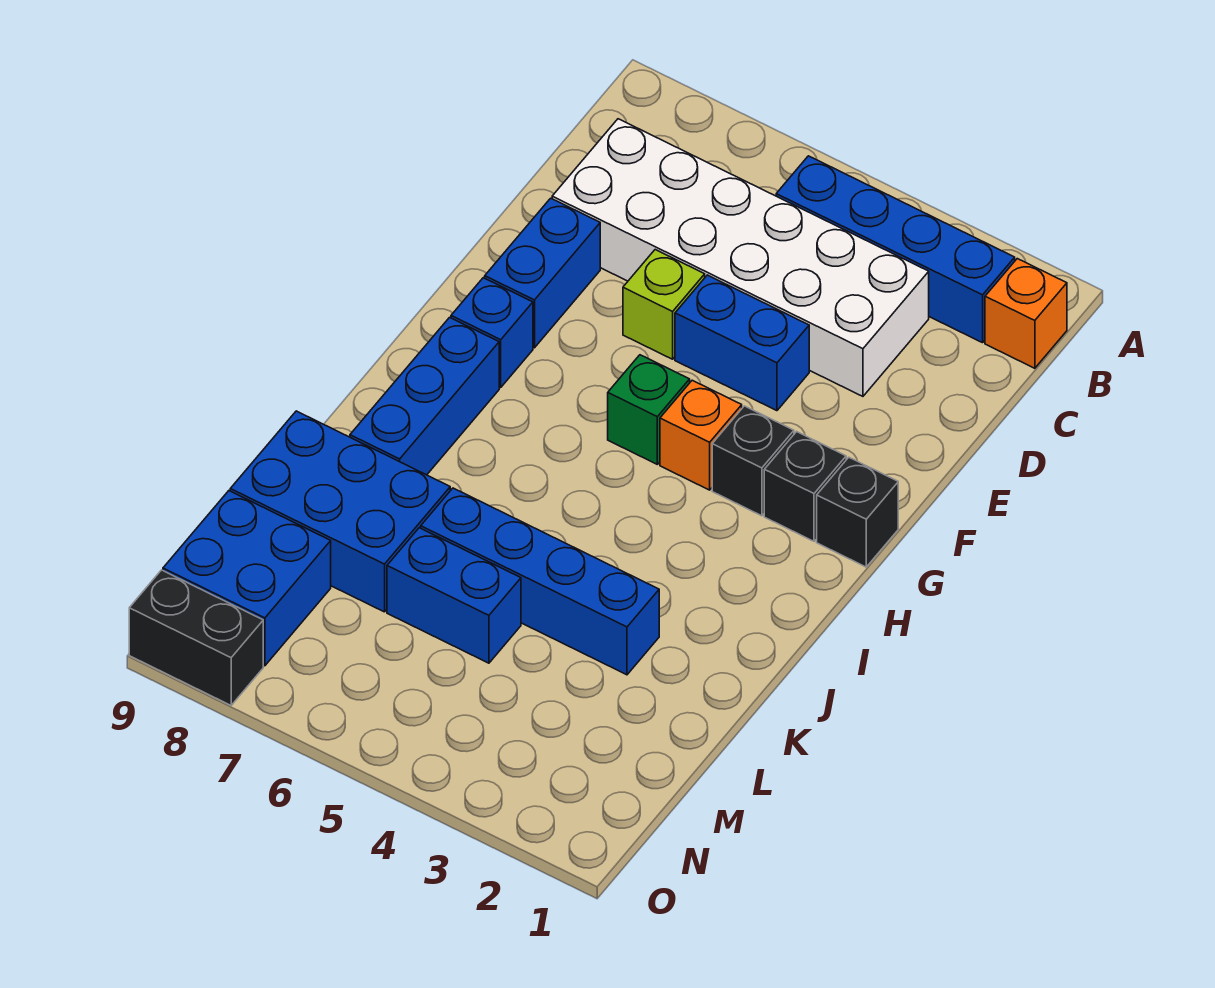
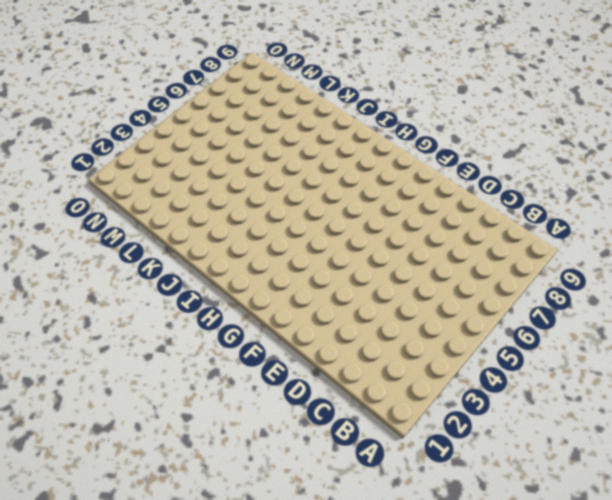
none -> orange brick B1 level 1
none -> blue brick B2:B5 level 1
none -> white brick C3:D8 level 1

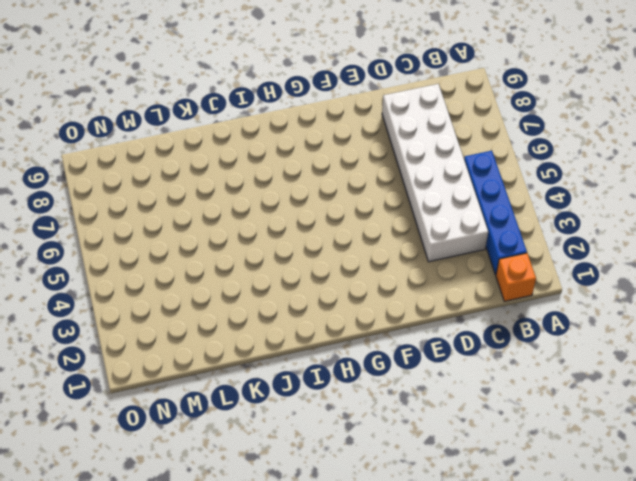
none -> blue brick E4:E5 level 1
none -> lime brick E6 level 1
none -> blue brick E8:F8 level 1

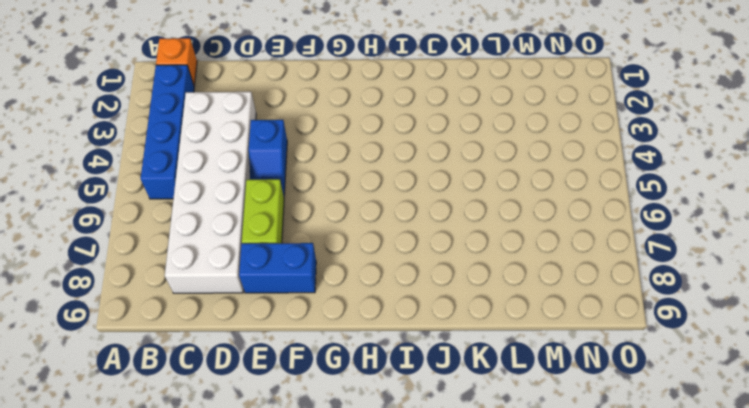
blue slope E4:E5 level 1 top 4 -> blue brick E4:E5 level 1
lime brick E6:E7 level 1 -> lime brick E6 level 1
none -> black brick G1 level 1
none -> black brick G2 level 1
none -> black brick G3 level 1

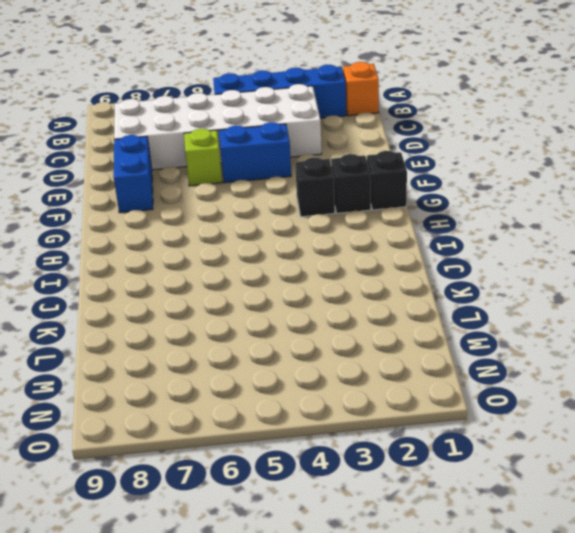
none -> orange brick G4 level 1
none -> green brick G5 level 1
none -> blue brick G8 level 1

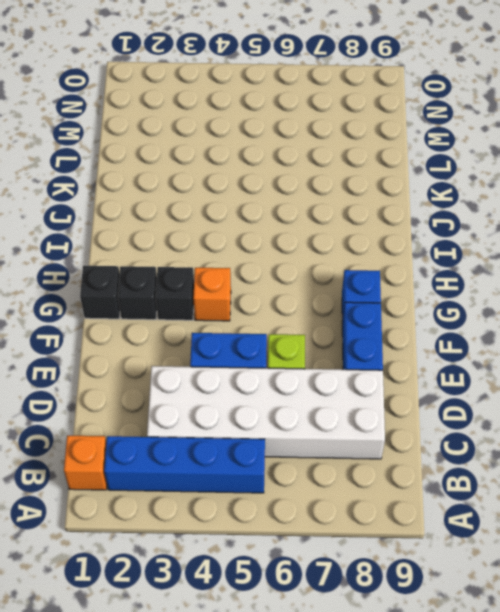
none -> green brick G5 level 1
none -> blue brick H8:J8 level 1
none -> blue brick K3:K6 level 1

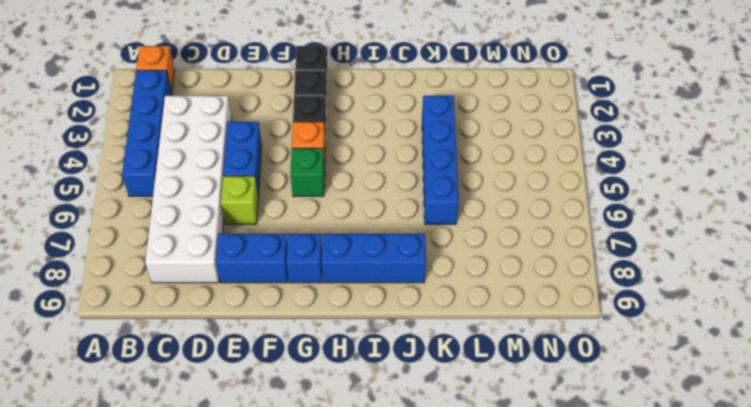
none -> blue brick K7:L9 level 1
none -> blue brick L5:L6 level 1
none -> blue brick M8:N9 level 1

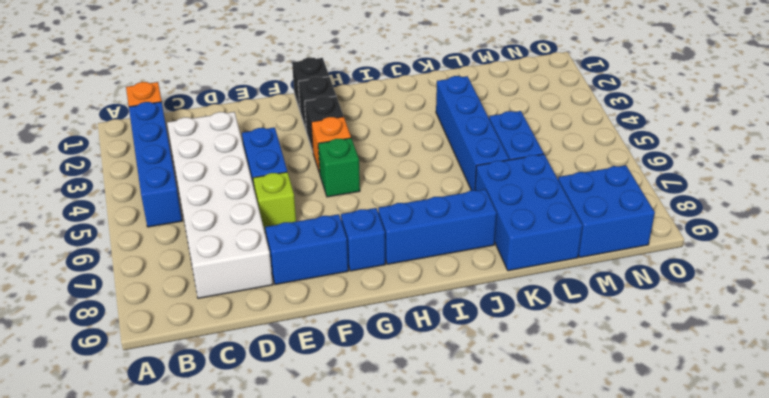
none -> black brick O8:O9 level 1

